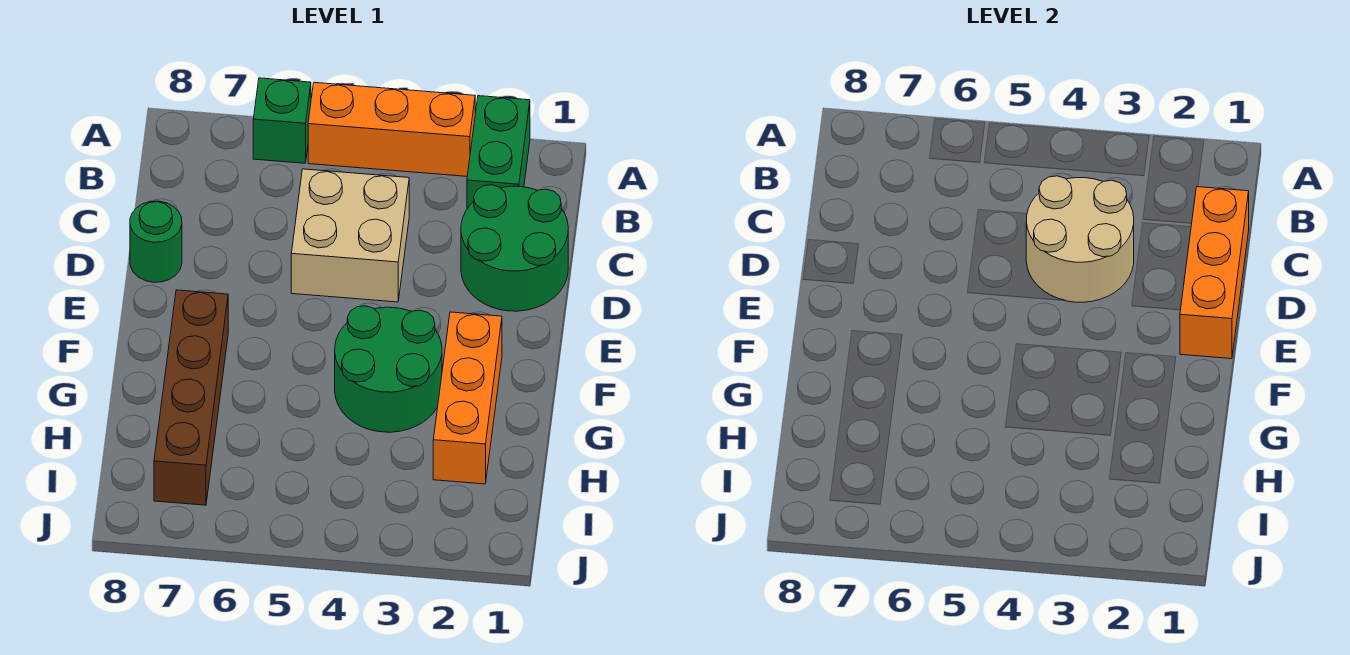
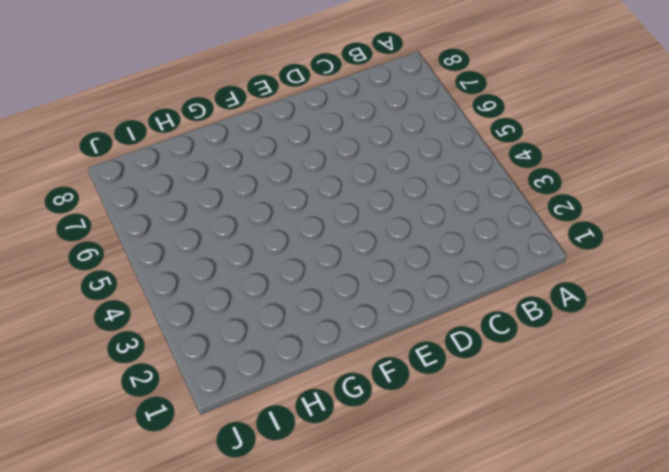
none -> green brick A2:B2 level 1
none -> orange brick A3:A5 level 1

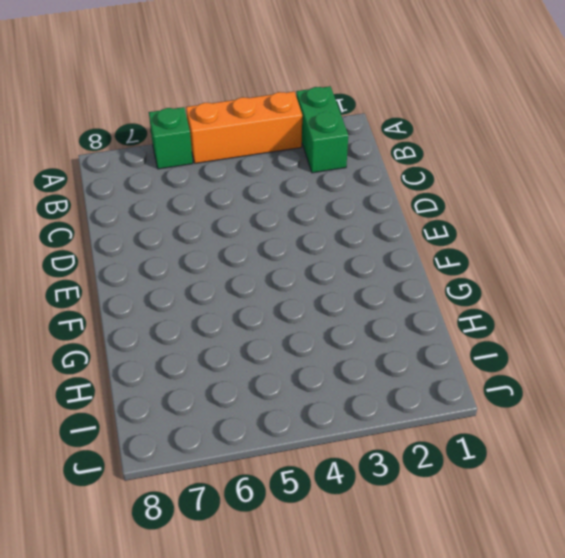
none -> green round brick C1:D2 level 1
none -> tan brick C4:D5 level 1

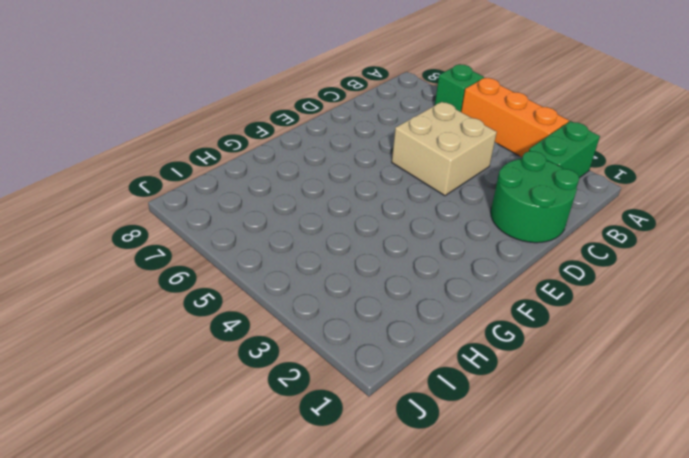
none -> green round brick D8 level 1
none -> orange brick F2:H2 level 1

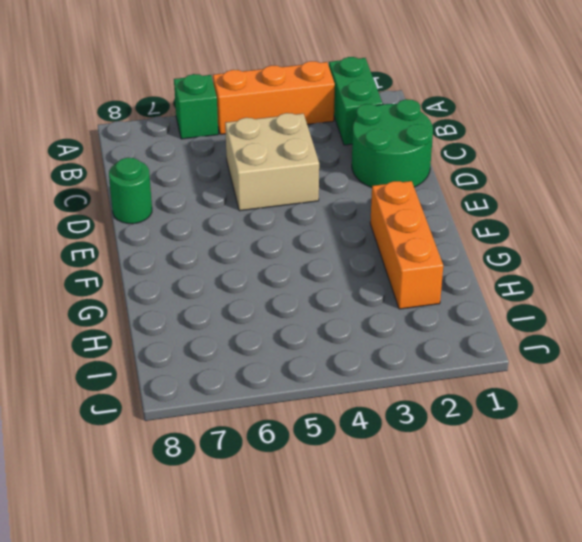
none -> green round brick F3:G4 level 1
none -> brown brick F7:I7 level 1

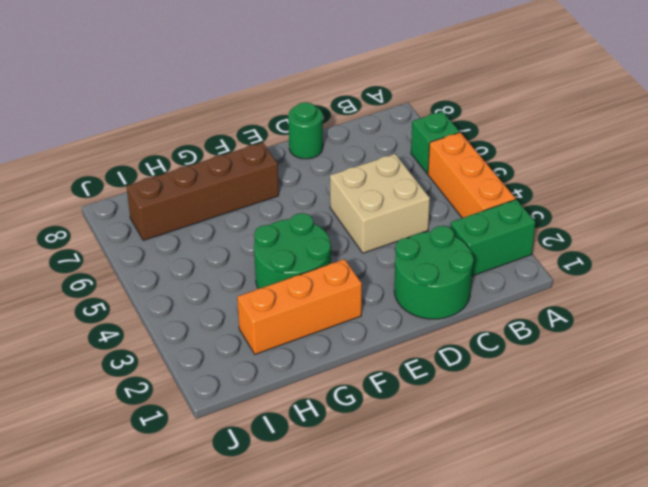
none -> orange brick C1:E1 level 2
none -> tan round brick C3:D4 level 2

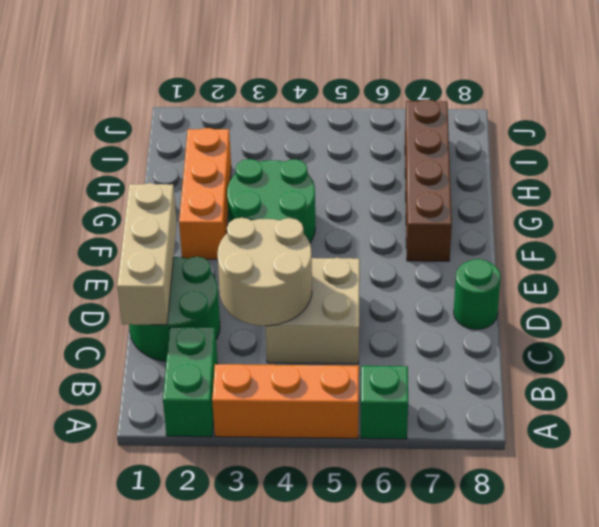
tan brick C1:E1 level 2 -> orange brick C1:E1 level 2

